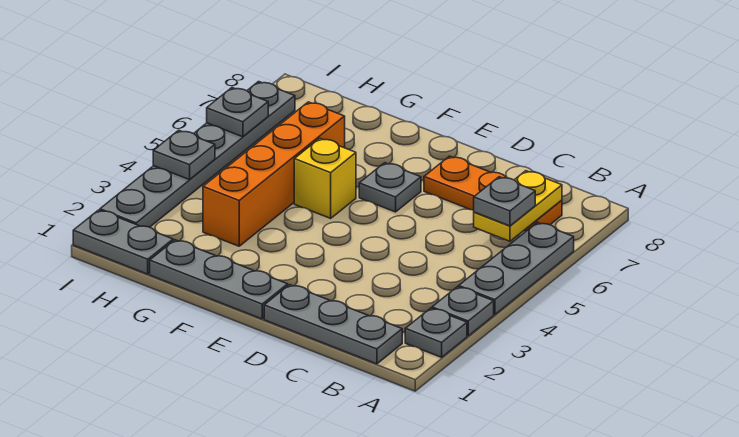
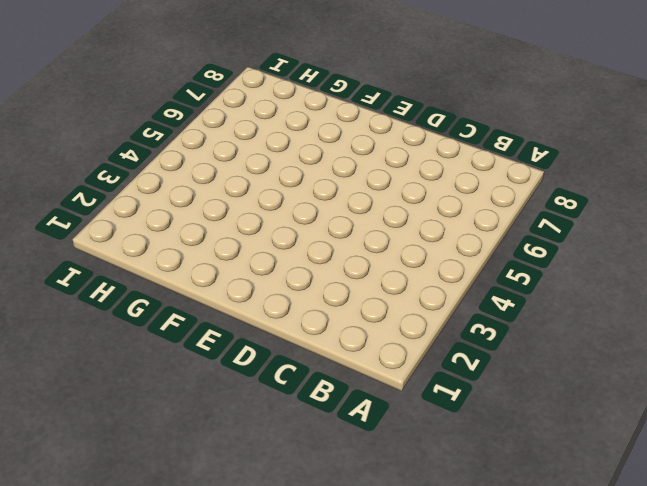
none -> grey plate A2 level 1
none -> grey plate A3 level 1
none -> grey plate A4:A6 level 1

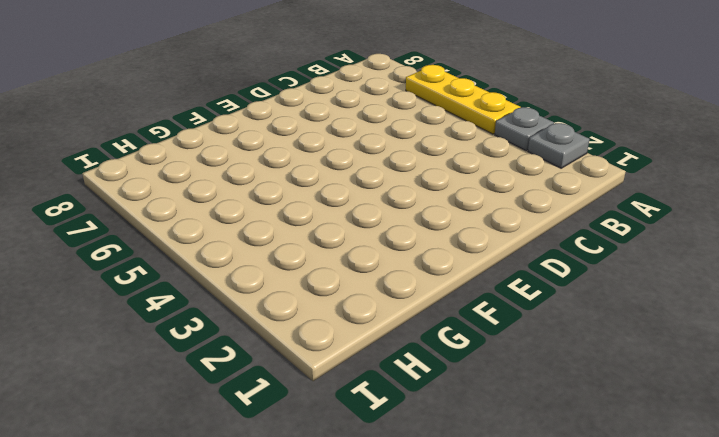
yellow plate A4:A6 level 1 -> grey plate A4:A6 level 1
none -> grey plate B1:D1 level 1
none -> orange plate B7:D7 level 1
none -> grey plate E1:G1 level 1

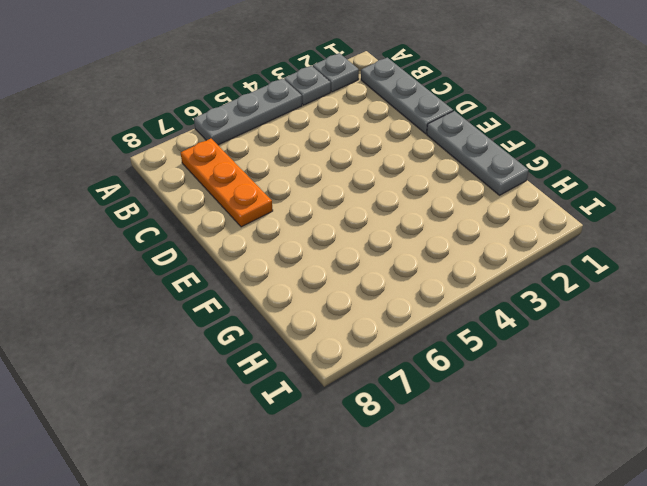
none -> grey plate E6 level 1
none -> yellow brick F5 level 1
none -> orange brick G3:G6 level 1

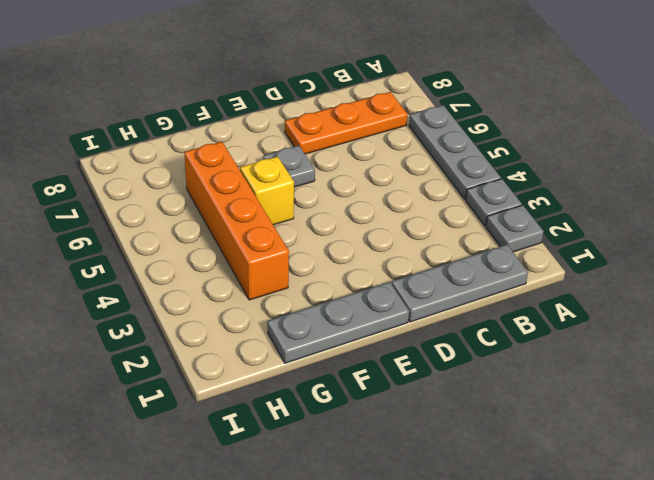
none -> grey plate H1:I1 level 1
none -> grey plate I2:I7 level 1
none -> yellow plate B6:B7 level 2

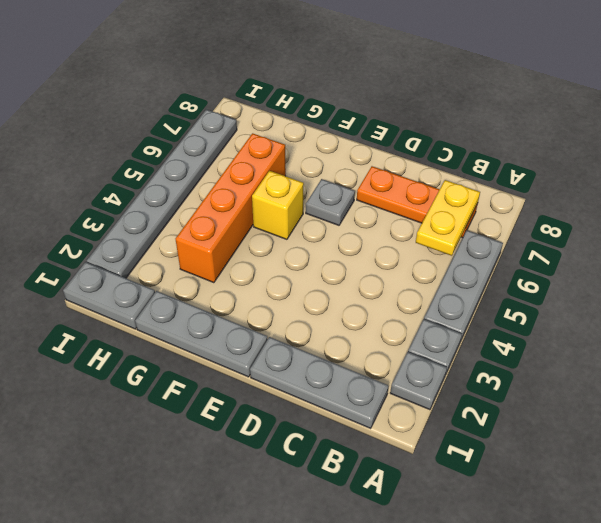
none -> grey plate I4 level 2
none -> grey plate I6 level 2
none -> grey plate B6 level 3

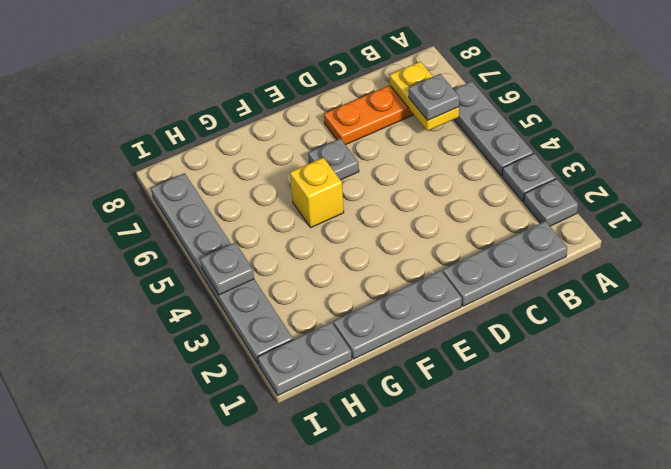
none -> orange brick G3:G6 level 1
none -> grey plate I6 level 2

